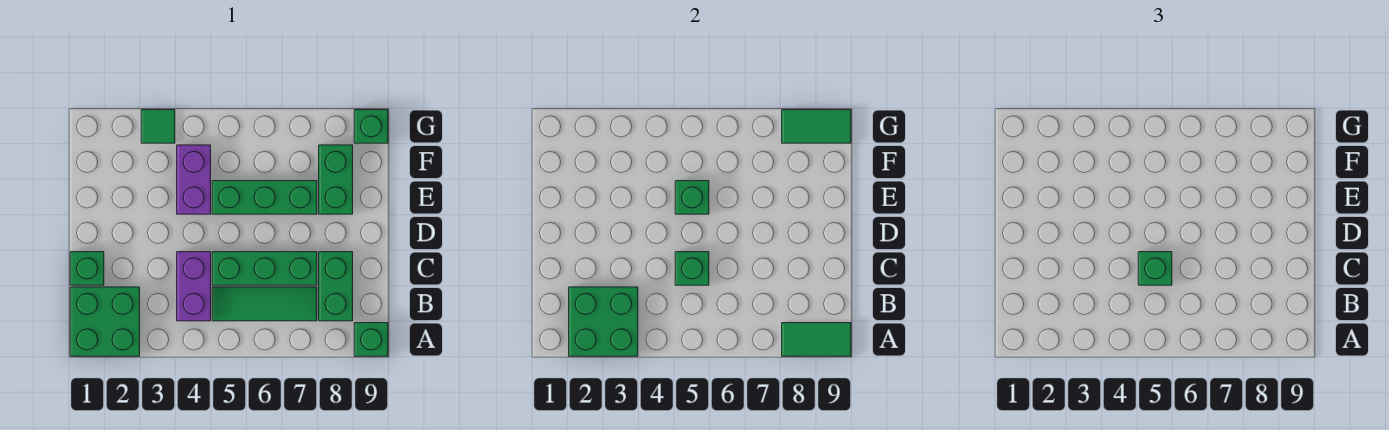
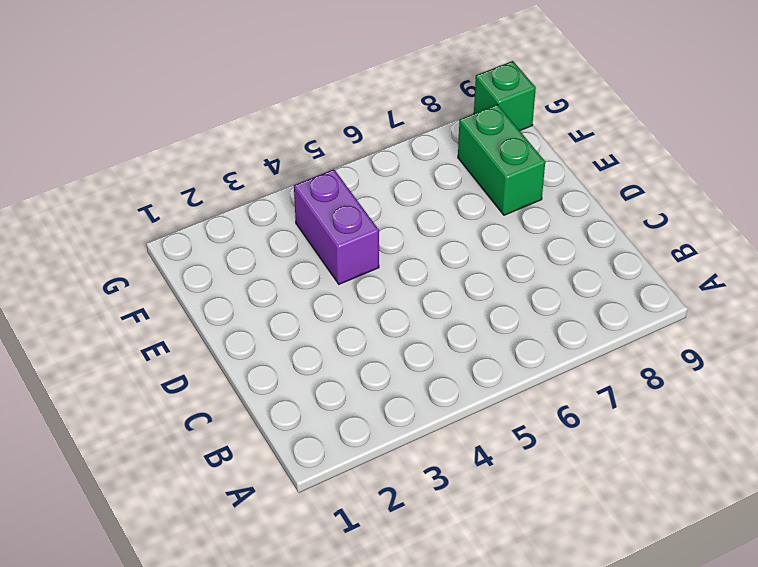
none -> green brick A1:B2 level 1
none -> green brick A9 level 1
none -> purple brick B4:C4 level 1

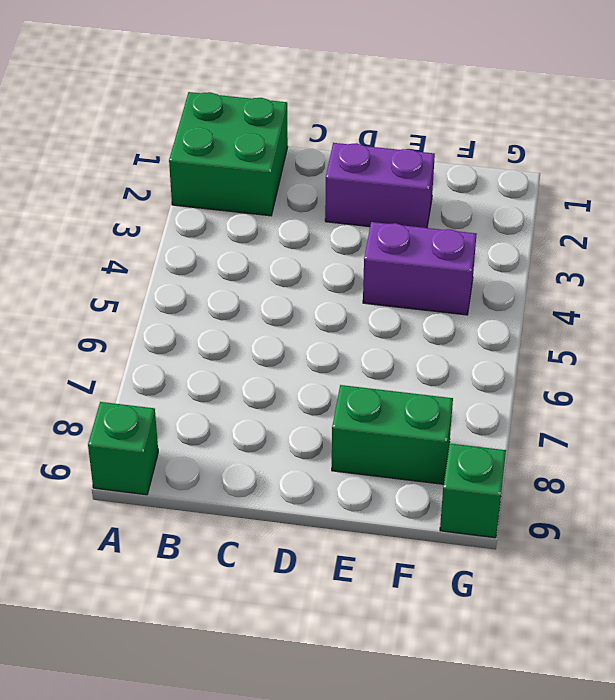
purple brick D2:E2 level 1 -> purple brick B4:C4 level 1
none -> green tile B5:B7 level 1
none -> green brick B8:C8 level 1
none -> green brick C1 level 1

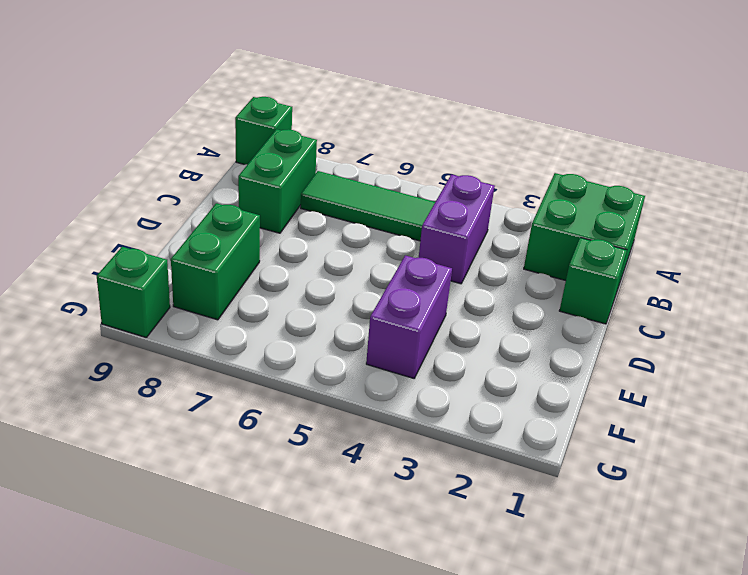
none -> green brick C5:C7 level 1
none -> green brick E5:E7 level 1
none -> green tile G3 level 1

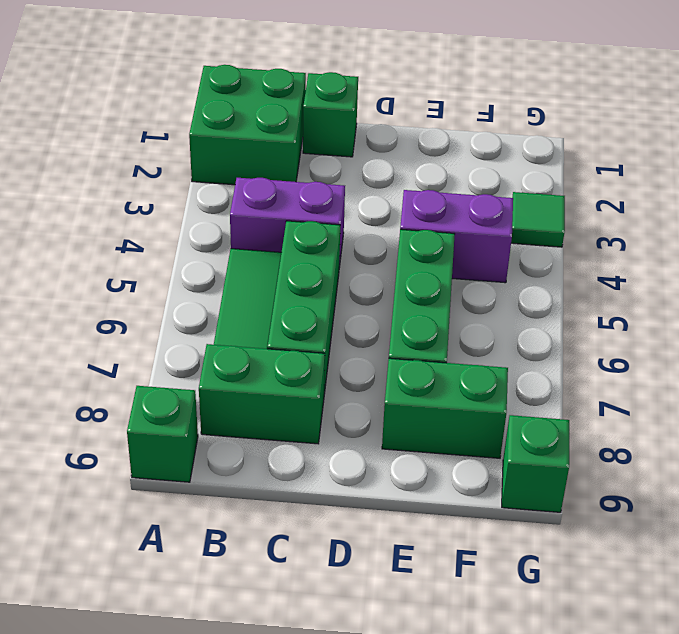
none -> green brick A2:B3 level 2
none -> green tile A8:A9 level 2
none -> green brick C5 level 2

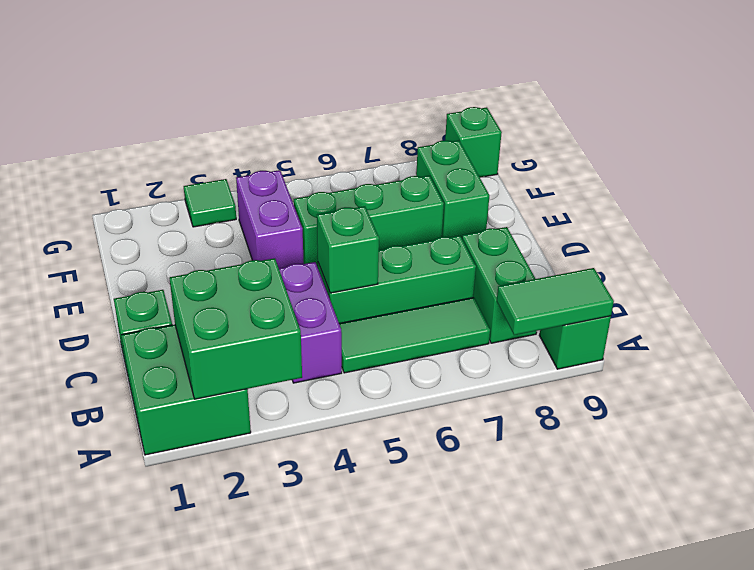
none -> green brick E5 level 2
none -> green tile G8:G9 level 2
none -> green brick C5 level 3

